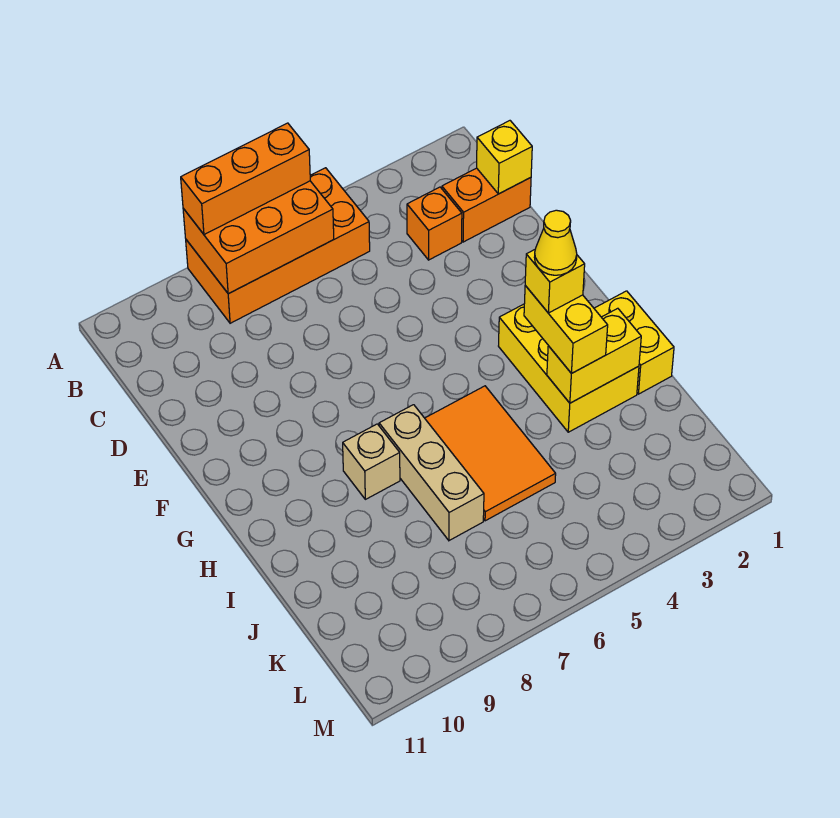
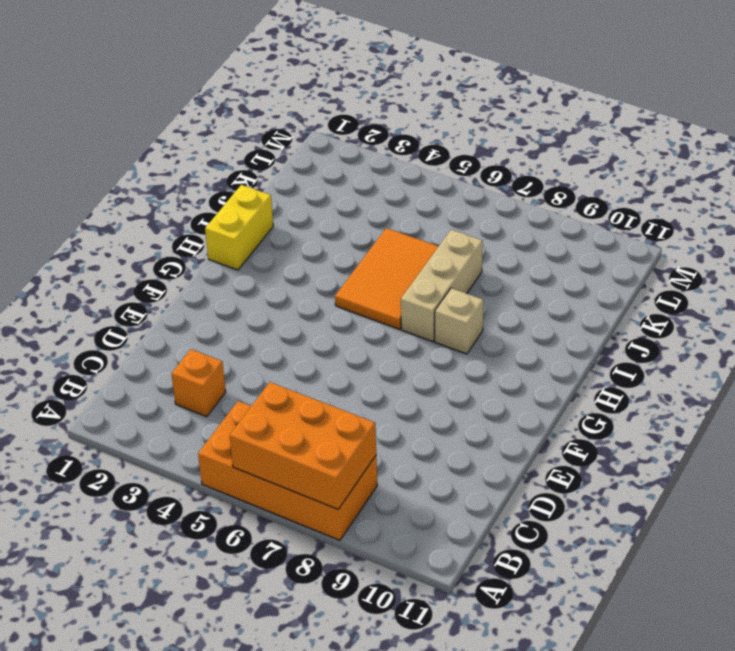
none -> orange brick C1:C2 level 1
none -> yellow brick G2:I3 level 1
none -> yellow brick C1 level 2

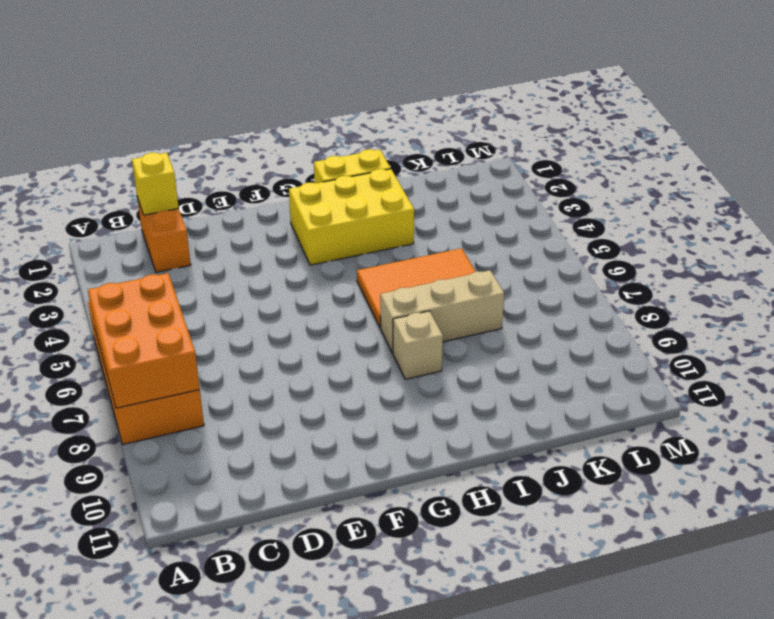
none -> orange brick C3 level 1
none -> yellow brick I2:I3 level 2
none -> orange brick A6:A8 level 3

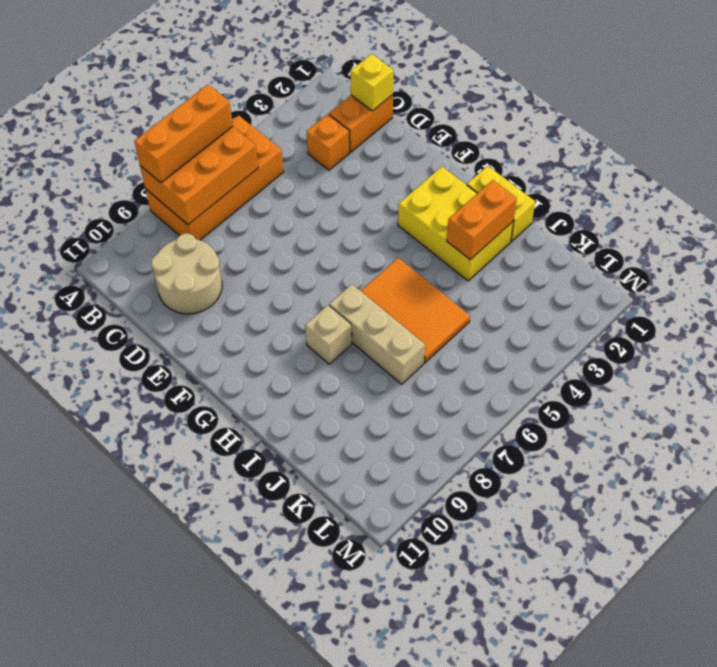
tan round brick C9:D10 level 1 -> none
orange brick I2:I3 level 2 -> yellow brick I2:I3 level 2
none -> yellow brick H3:I3 level 3
none -> yellow brick H3 level 4
none -> yellow cone H3 level 5

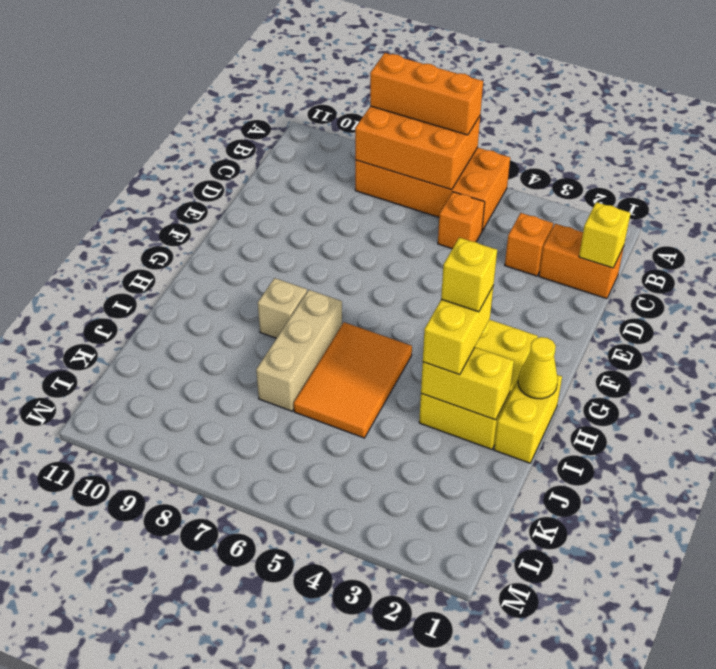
orange brick C5 level 1 -> none
yellow cone H1 level 2 -> yellow cone H3 level 5

